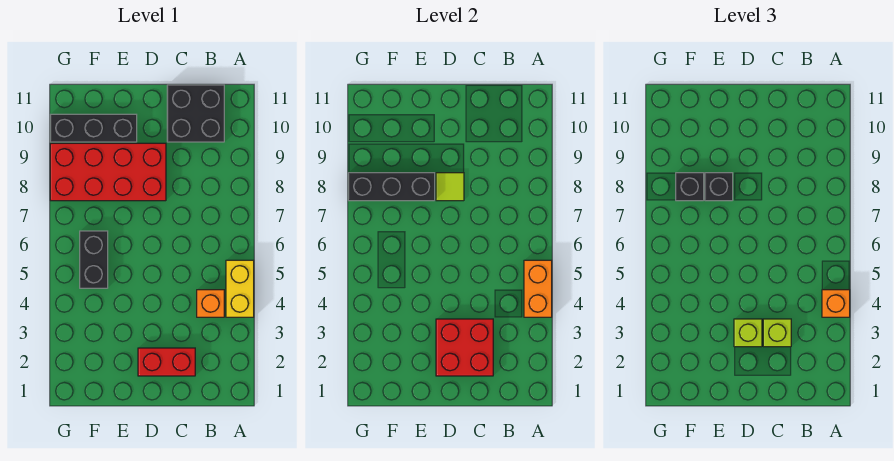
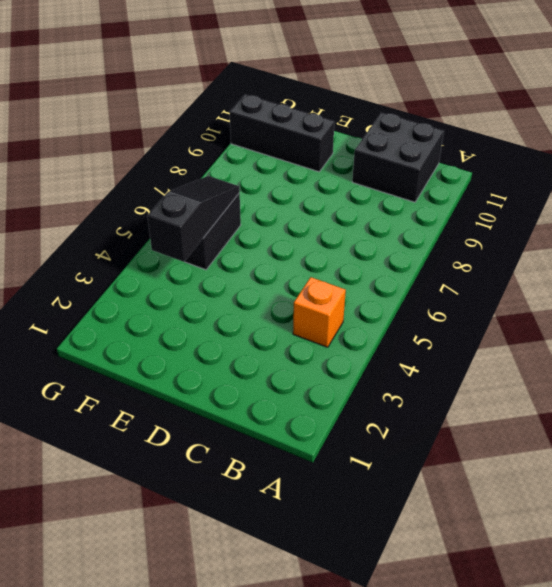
black slope F4:F6 level 2 top 4 -> none
none -> yellow brick A4:A5 level 1
none -> red brick C2:D2 level 1
none -> red brick D8:G9 level 1

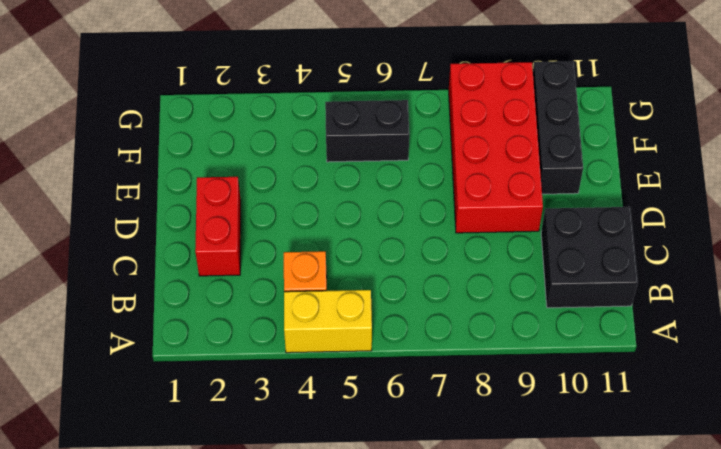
none -> orange brick A4:A5 level 2
none -> red brick C2:D3 level 2
none -> lime tile D8 level 2

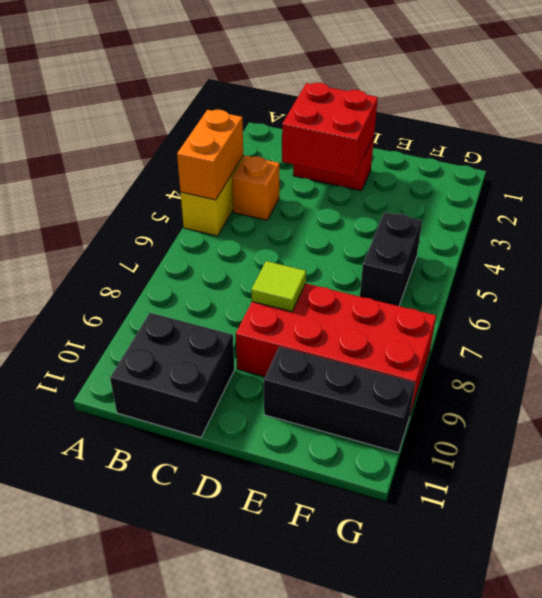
none -> black brick E8:G8 level 2
none -> orange brick A4 level 3
none -> lime brick C3 level 3

